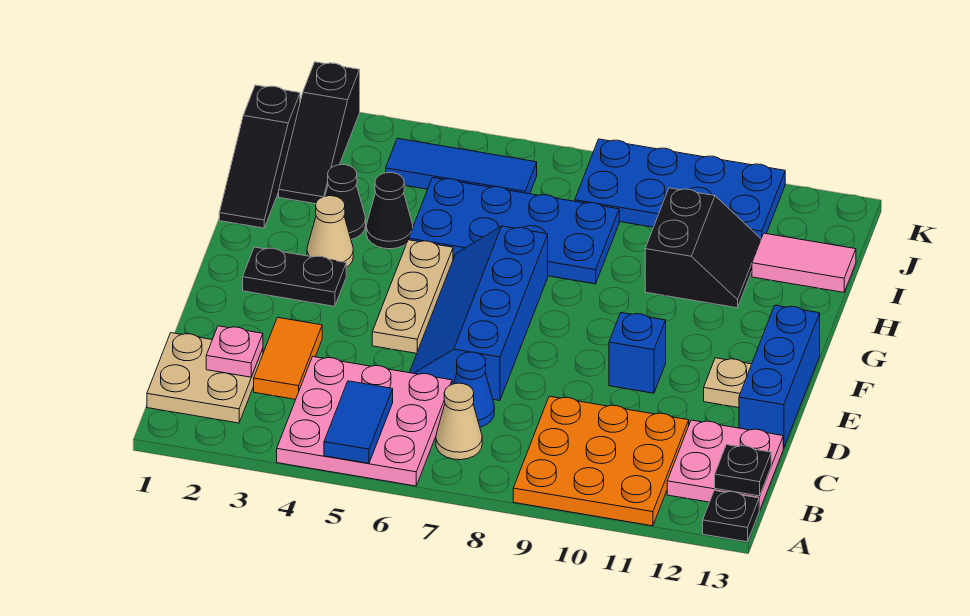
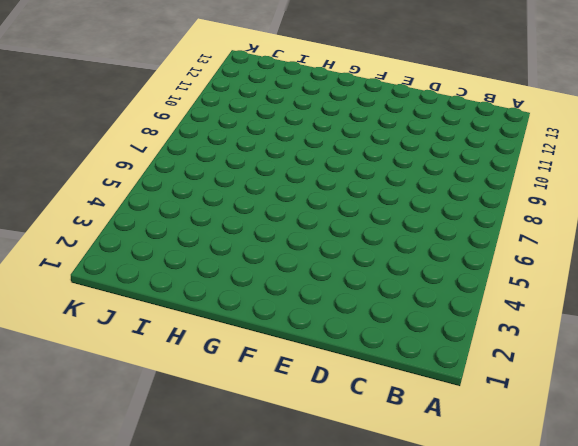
none -> pink plate A4:C6 level 1
none -> orange plate A9:C11 level 1
none -> black plate A13 level 1

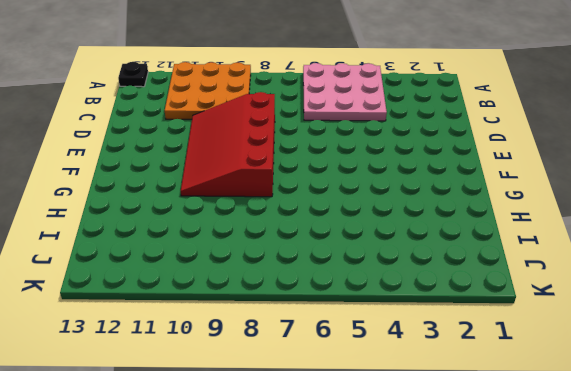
red slope D8:G10 level 1 top 8 -> blue brick E10 level 1
none -> tan plate B1:C2 level 1
none -> tan cone B7 level 1
none -> pink plate B12:C13 level 1

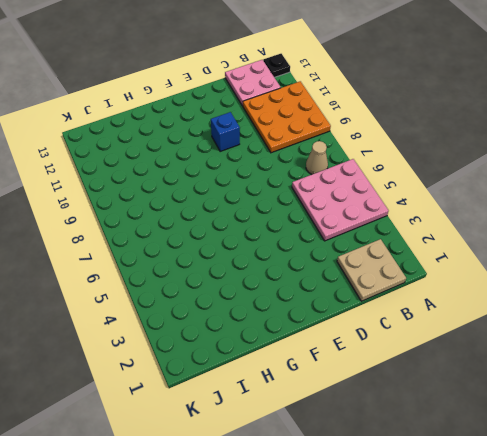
none -> orange tile C3:D3 level 1
none -> blue cone C7 level 1
none -> blue slope D6:G7 level 1 top 7

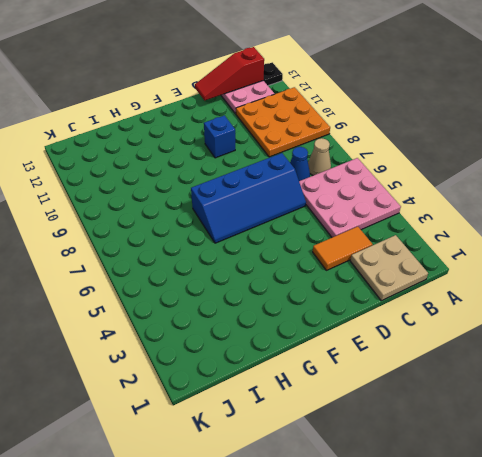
red slope B13:D13 level 2 top B -> black plate B13 level 2
none -> blue brick D13:F13 level 1
none -> tan plate E5:G5 level 1
none -> tan plate E12 level 1

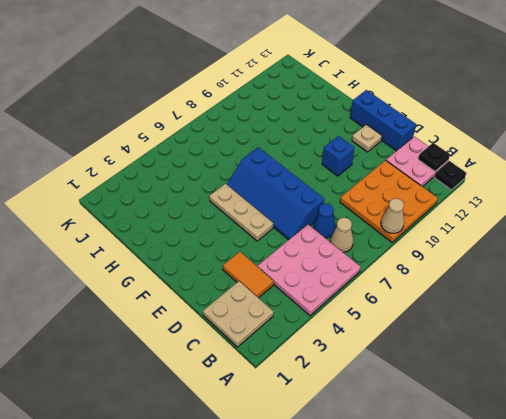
tan cone A9 level 2 -> tan cone G3 level 1
none -> black plate F2:F3 level 1
none -> black slope H1:J1 level 1 top J
none -> black cone H3 level 1

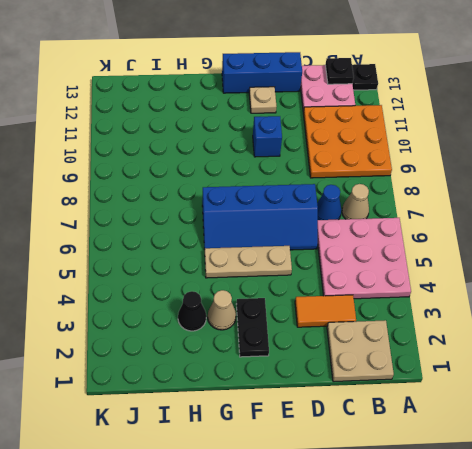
none -> black slope H1:J1 level 1 top J
none -> black cone H4 level 1
none -> blue plate H5:I8 level 1

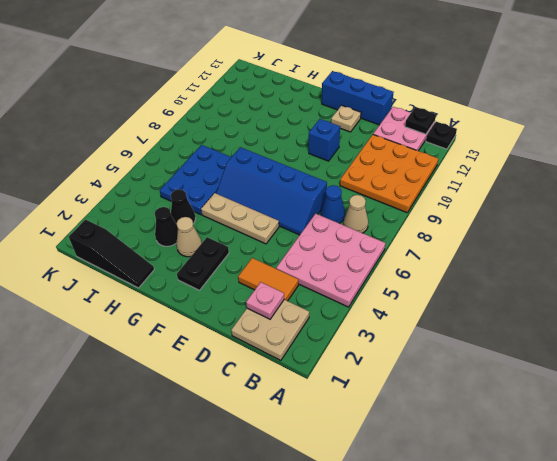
blue plate H5:I7 level 1 -> blue plate H5:I8 level 1
none -> black slope H10:I11 level 1 top 10
none -> black slope I2:K2 level 1 top K
none -> pink tile I12:I13 level 1

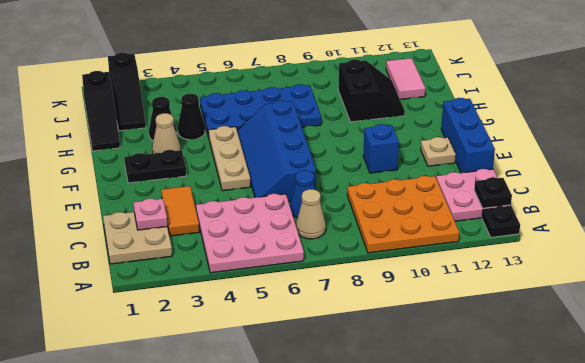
pink tile I12:J12 level 1 -> pink tile I12:I13 level 1
none -> blue tile J4:J6 level 1
none -> blue plate J8:K11 level 1
none -> blue tile A5:B5 level 2

